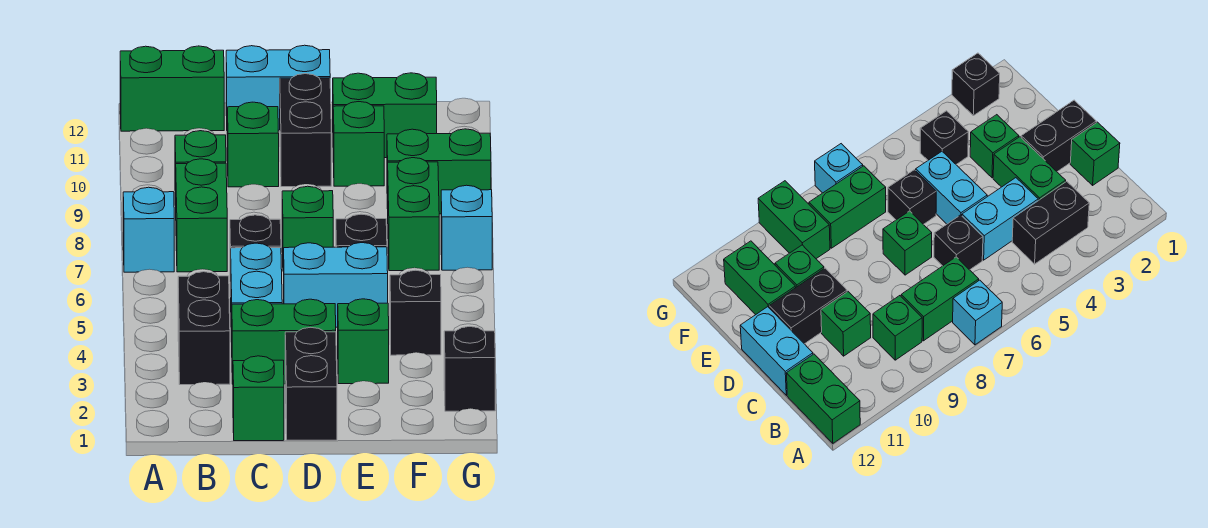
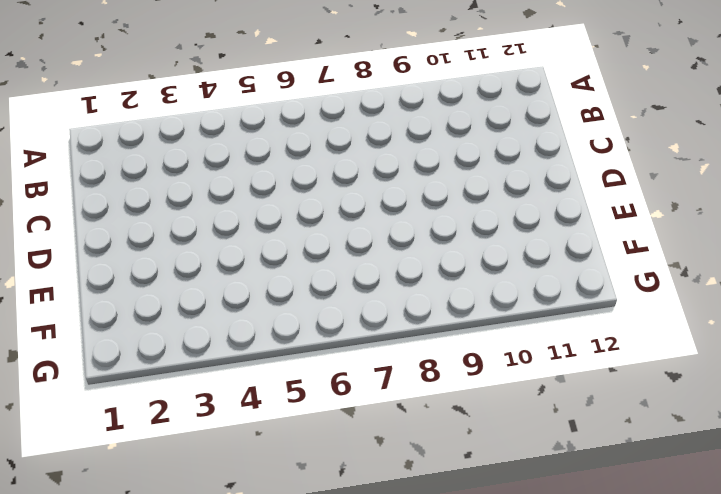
none -> cyan brick A7 level 1
none -> green brick A12:B12 level 1
none -> black brick B3:B4 level 1

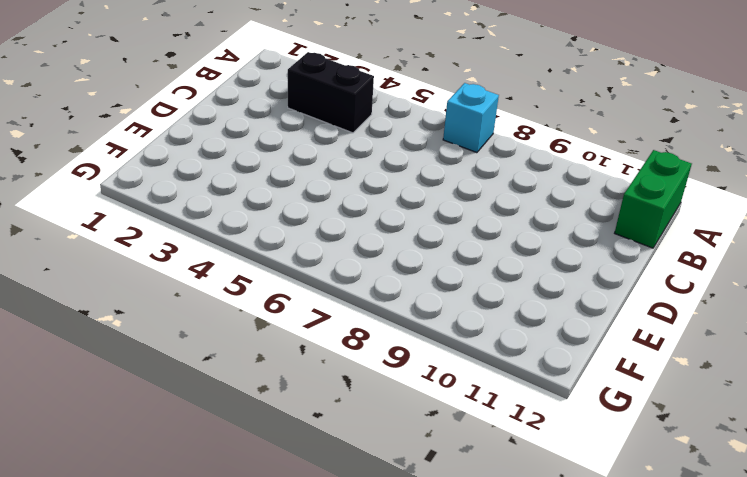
none -> green brick B7:B8 level 1
none -> green brick B9 level 1
none -> green brick C1 level 1

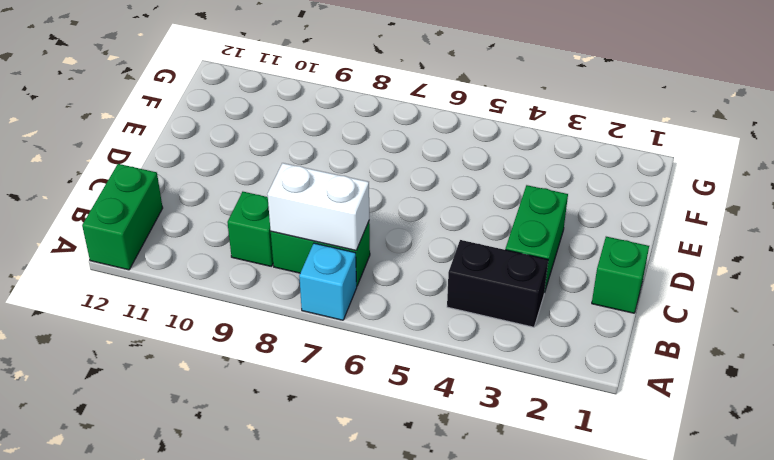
white brick B7:B8 level 2 -> none
none -> cyan brick C4:C5 level 1
none -> black brick C6 level 1
none -> green brick C10 level 1

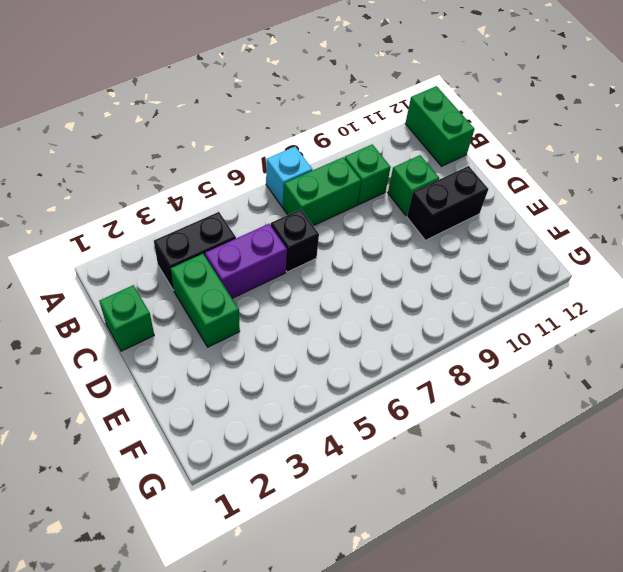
purple brick C4:C5 level 1 -> cyan brick C4:C5 level 1
none -> cyan brick C12:D12 level 1
none -> black brick D1:D2 level 1
none -> cyan brick D5:E5 level 1

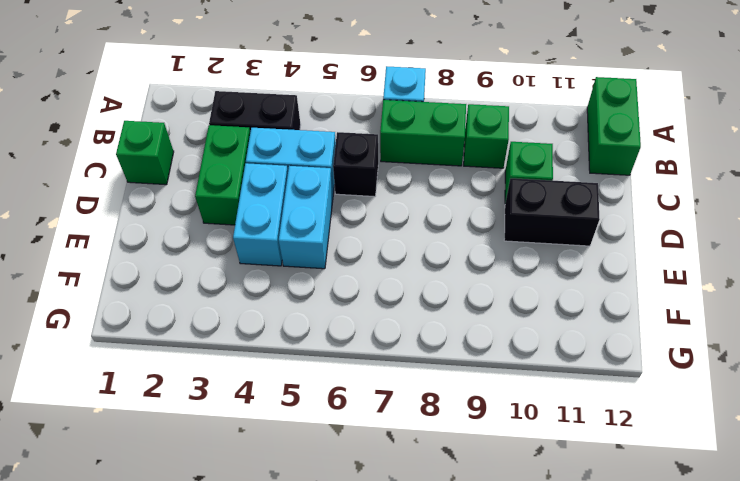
cyan brick D4:E4 level 1 -> cyan brick C12:D12 level 1
none -> black brick D1:D2 level 1
none -> green brick D7 level 1
none -> green brick E3 level 1

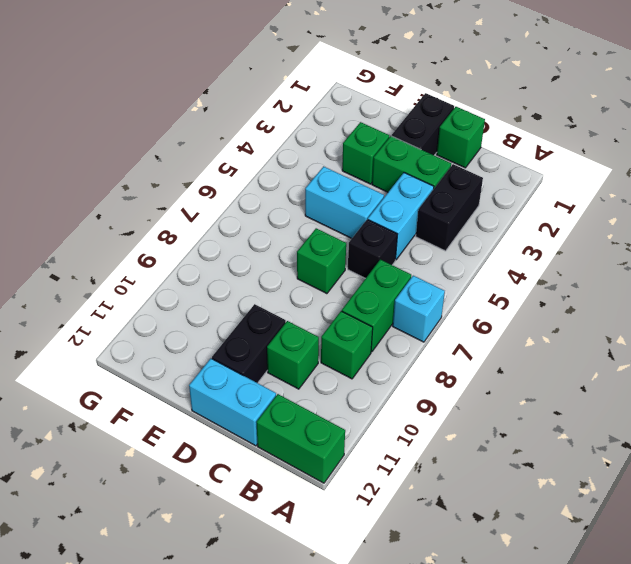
none -> black brick E6 level 1
none -> green brick E10 level 1
none -> green brick E11:F11 level 1

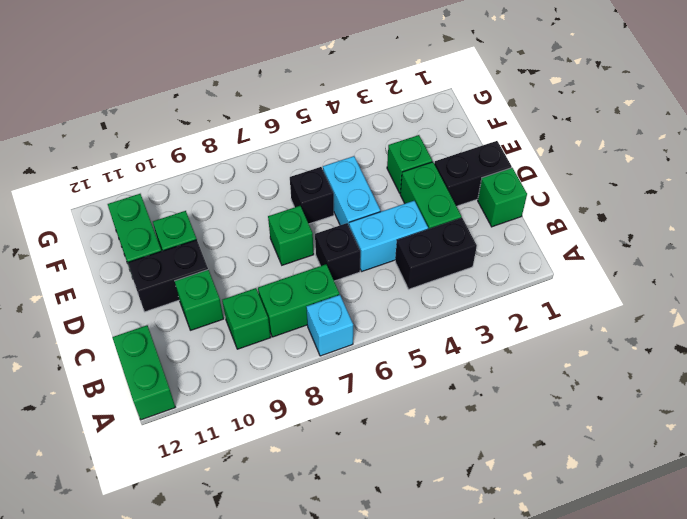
none -> cyan brick C12:D12 level 1
none -> black brick F4 level 1
none -> green brick F7:F8 level 1

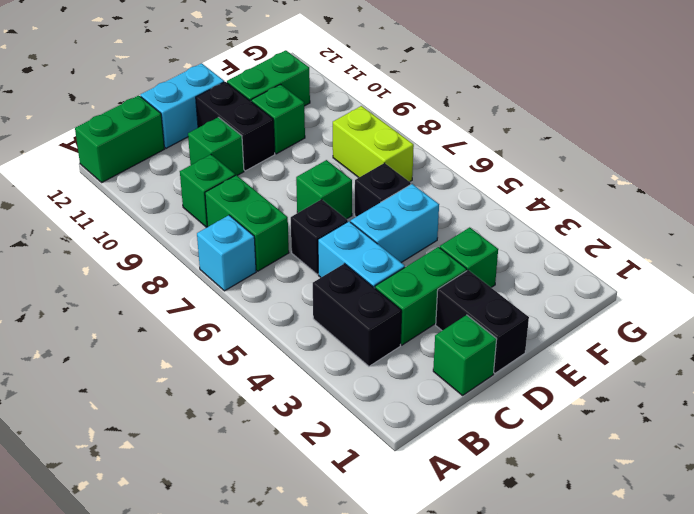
lime brick F7:F8 level 1 -> green brick F7:F8 level 1
none -> black brick F4 level 1
none -> green brick F9:G9 level 1
none -> black brick G2 level 1

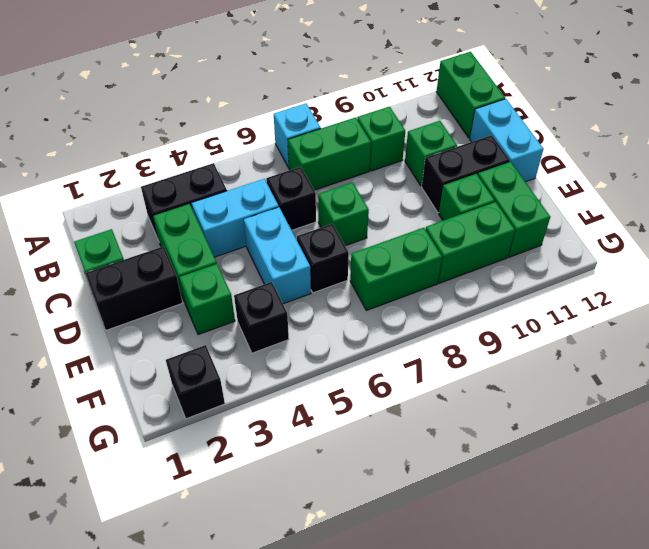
green brick F9:F10 level 1 -> green brick F9:G9 level 1
none -> cyan brick G7 level 1

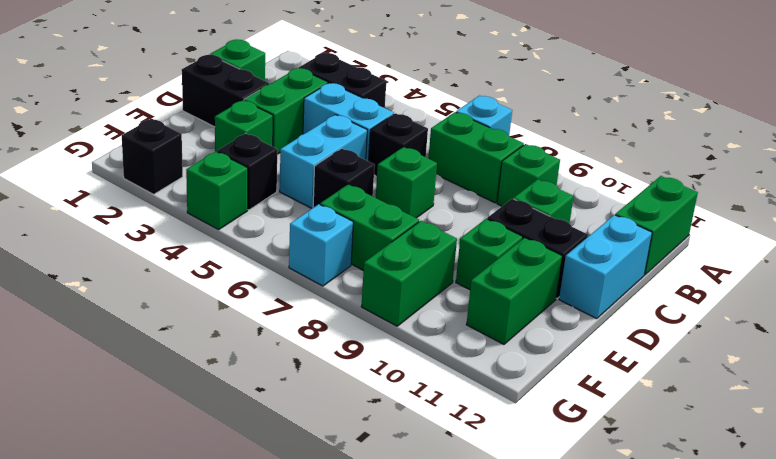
green brick G4 level 1 -> none

